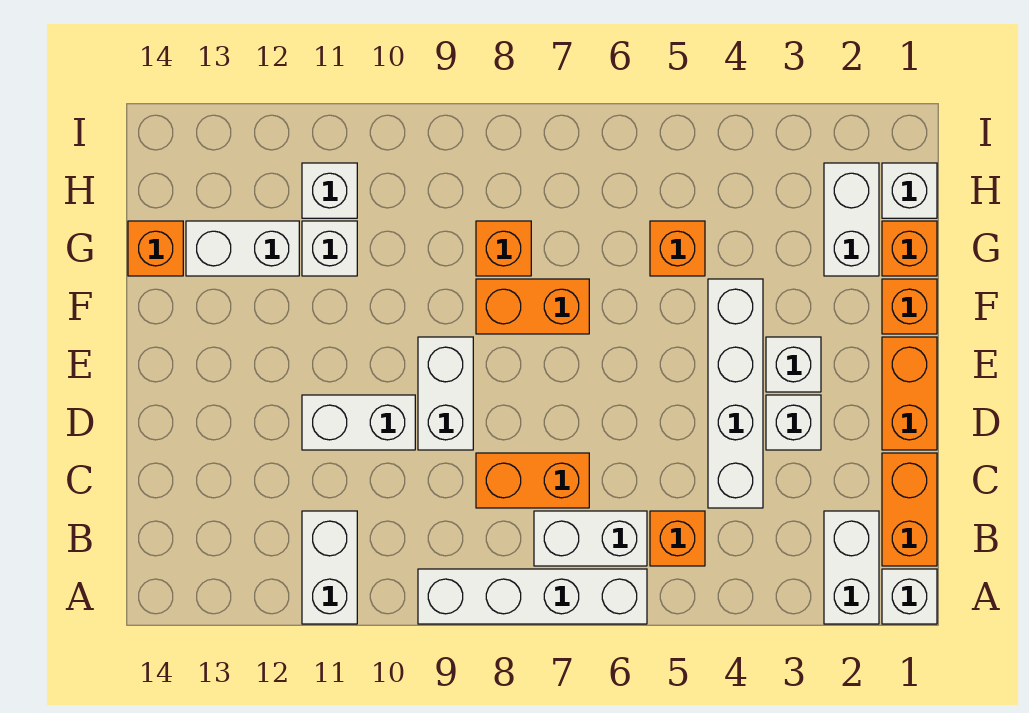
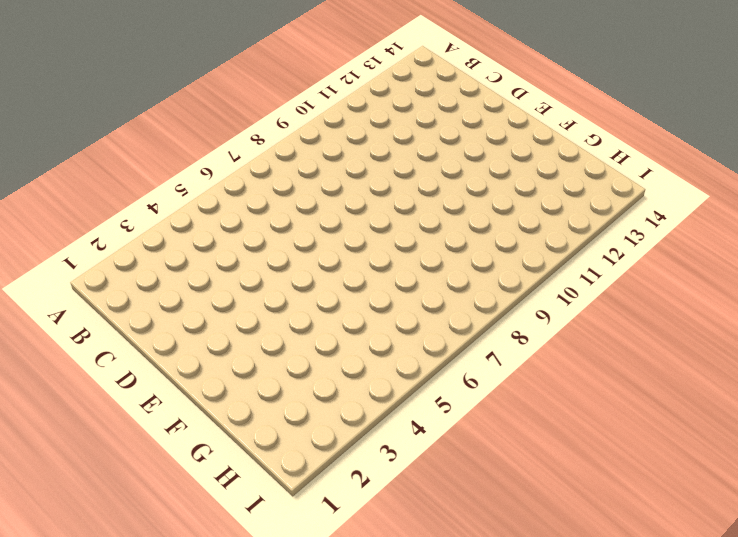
none -> white brick A1 level 1
none -> white brick A2:B2 level 1
none -> white brick A6:A9 level 1

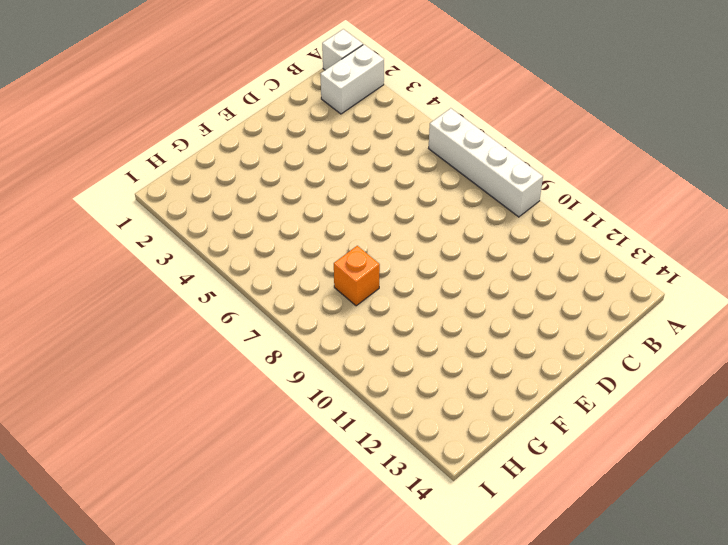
none -> white brick A11:B11 level 1
none -> orange brick B1:C1 level 1
none -> orange brick B5 level 1

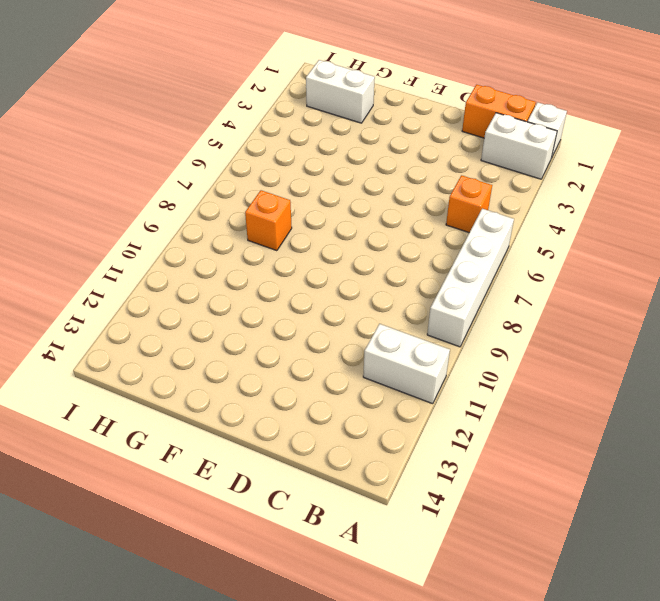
none -> white brick B6:B7 level 1
none -> white brick C4:F4 level 1
none -> orange brick C7:C8 level 1

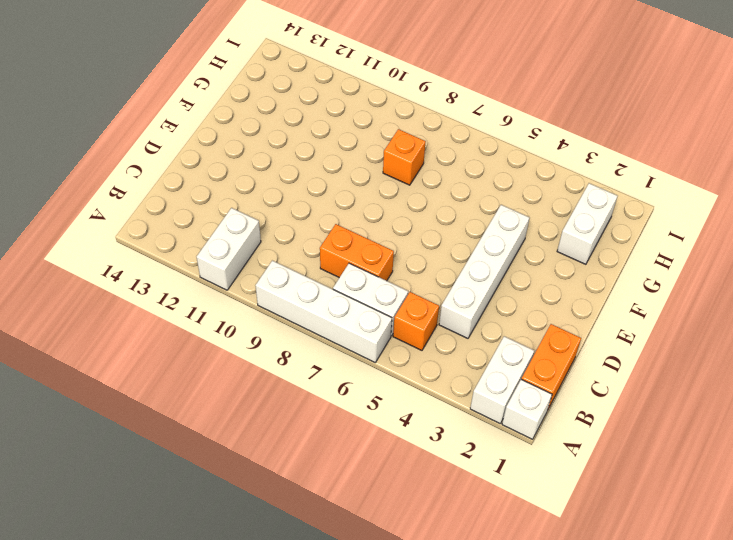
none -> orange brick D1:E1 level 1
none -> white brick D3 level 1
none -> white brick D9:E9 level 1

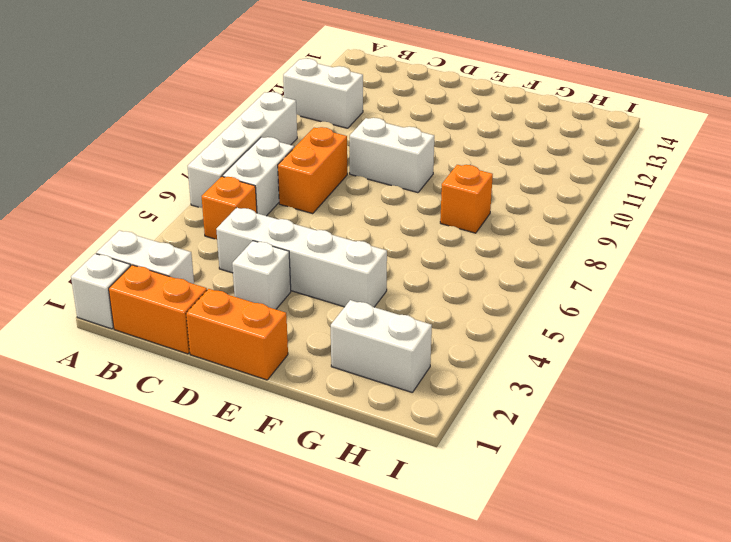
none -> white brick D10:D11 level 1
none -> white brick E3 level 1
none -> orange brick F1 level 1

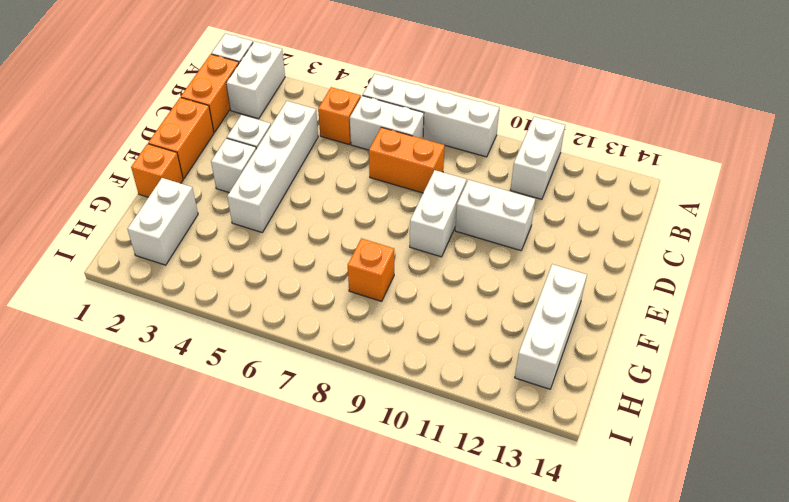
white brick F13:H13 level 1 -> white brick G12:G13 level 1
none -> orange brick F7:F8 level 1
none -> orange brick G1 level 1
none -> orange brick G5 level 1

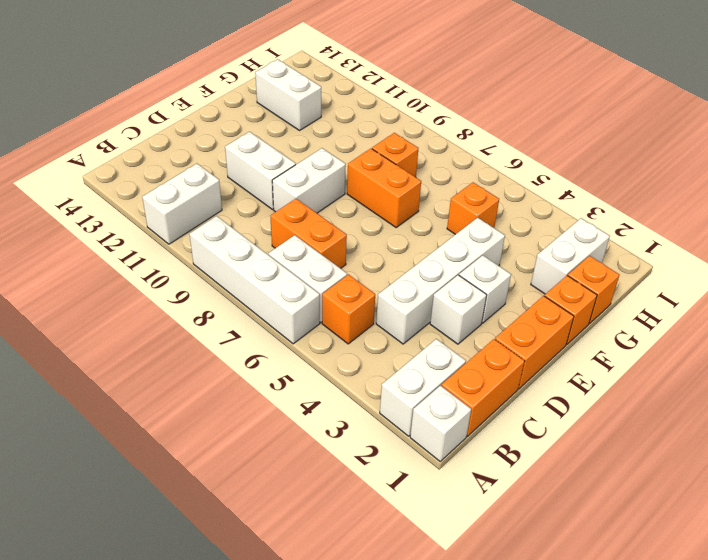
none -> white brick G11 level 1
none -> orange brick G14 level 1
none -> white brick H1 level 1

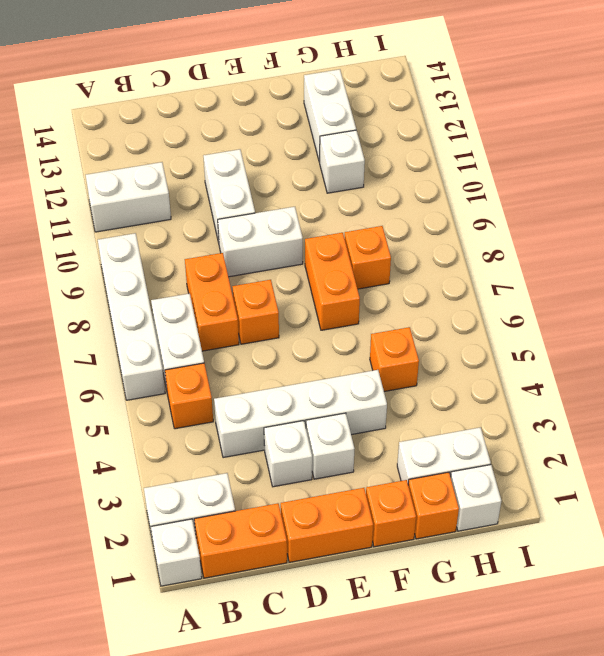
orange brick D7 level 1 -> orange brick G14 level 1
none -> white brick H11 level 1

